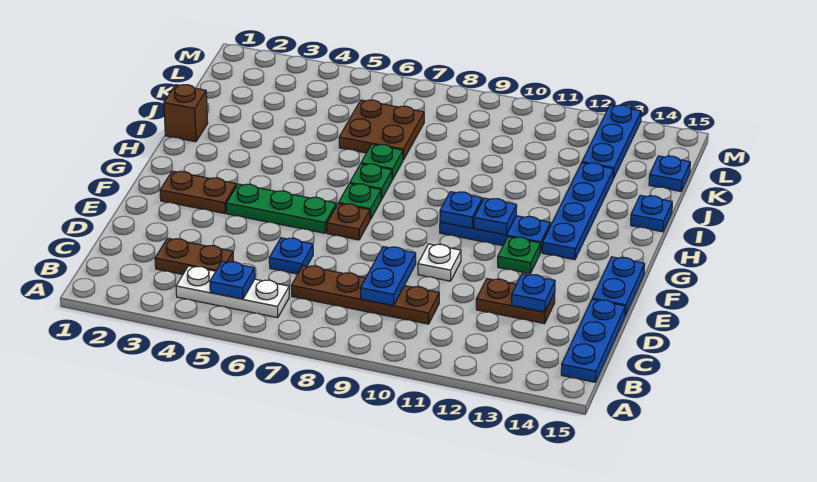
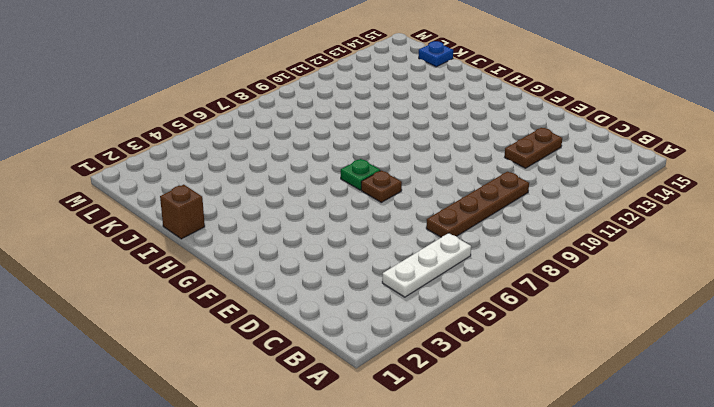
none -> blue plate B15:D15 level 1
none -> brown plate C3:C4 level 1
none -> blue plate D6 level 1

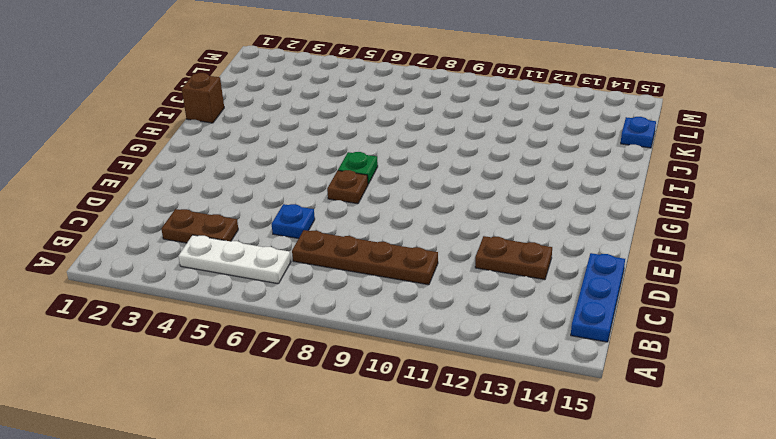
none -> white plate E10 level 1
none -> blue plate E15:F15 level 1
none -> brown plate F2:F3 level 1

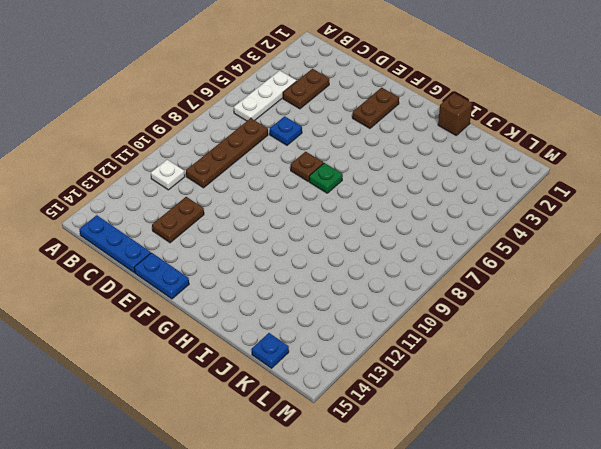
white plate B11 level 1 -> white plate E10 level 1
none -> green plate F4:F6 level 1
none -> green plate F12 level 1
none -> blue plate G10:G12 level 1

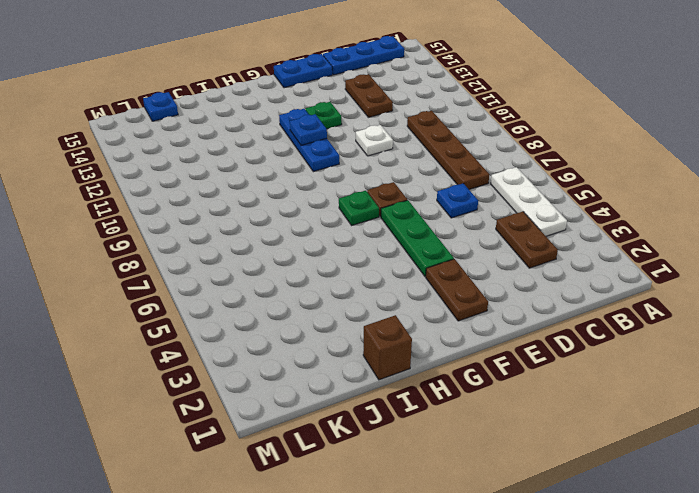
none -> blue plate G13:J13 level 1
none -> green plate H7 level 1
none -> green plate I7 level 1

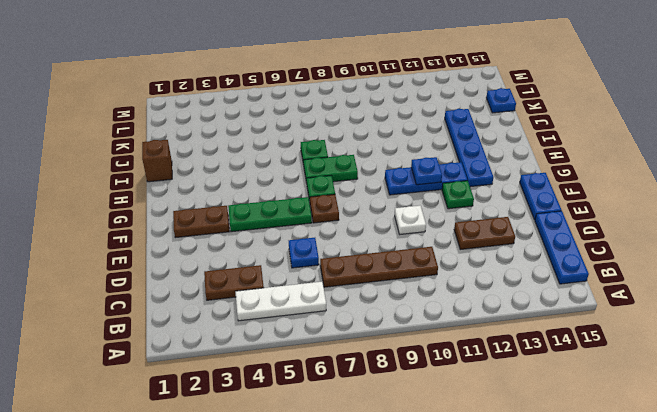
green plate H7:H8 level 1 -> green plate H7 level 1
none -> blue plate I15 level 1
none -> brown plate J6:K7 level 1
none -> blue plate K13:M13 level 1

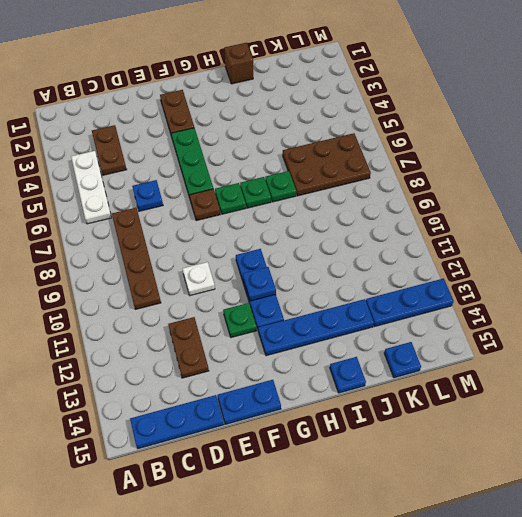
brown plate J6:L7 level 1 -> brown plate J6:K7 level 1
none -> blue plate B5 level 2
none -> blue plate C9:D9 level 2
none -> blue plate D13 level 2

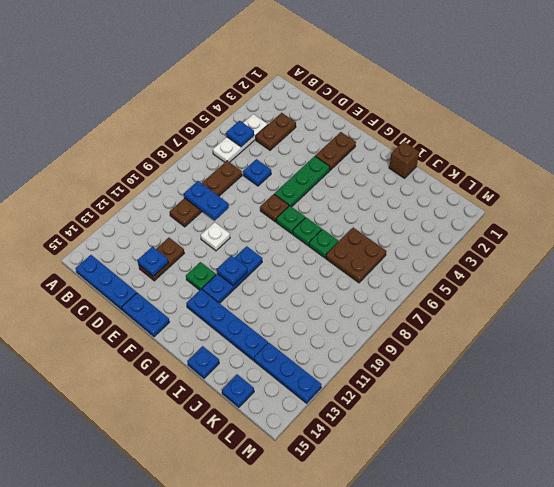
none -> blue plate G10 level 2

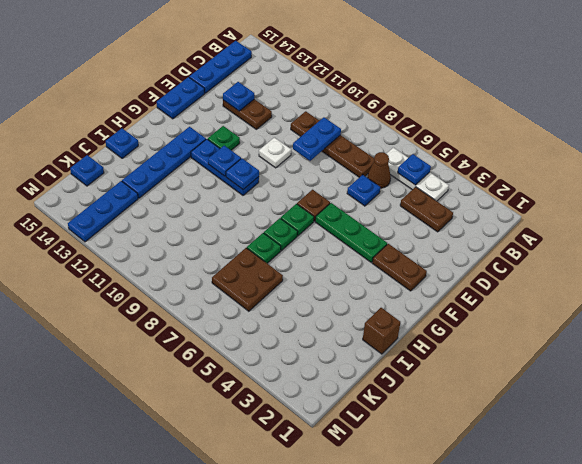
brown cone C6 level 1 -> none

